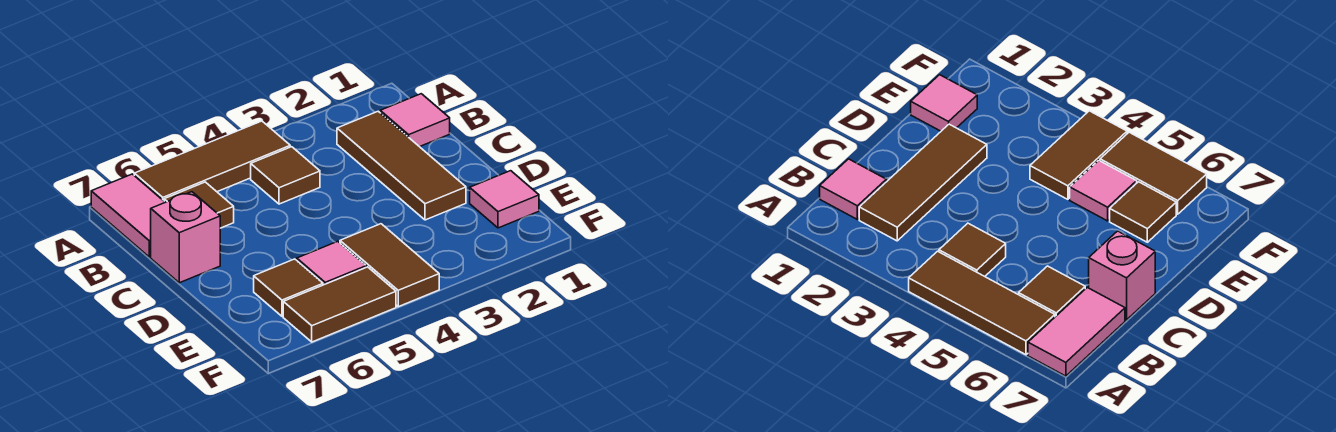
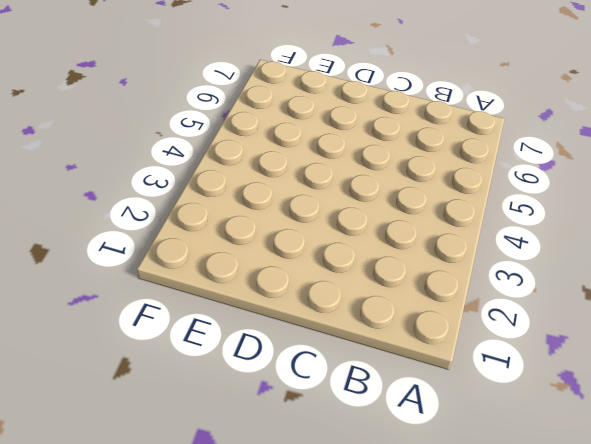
none -> brown tile A4:A6 level 1
none -> pink tile A7:B7 level 1
none -> pink tile B1 level 1

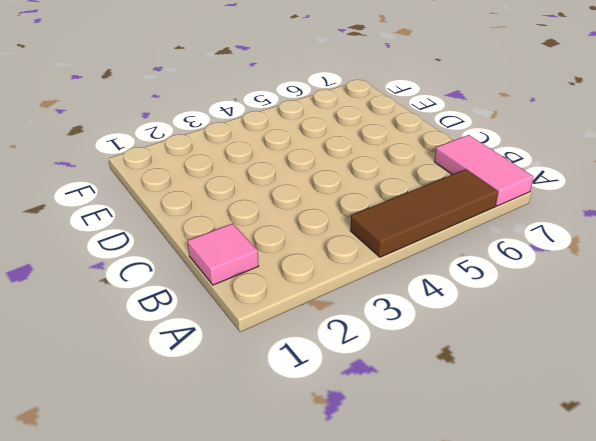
none -> brown tile B2:D2 level 1
none -> brown tile B4 level 1
none -> brown tile B6 level 1

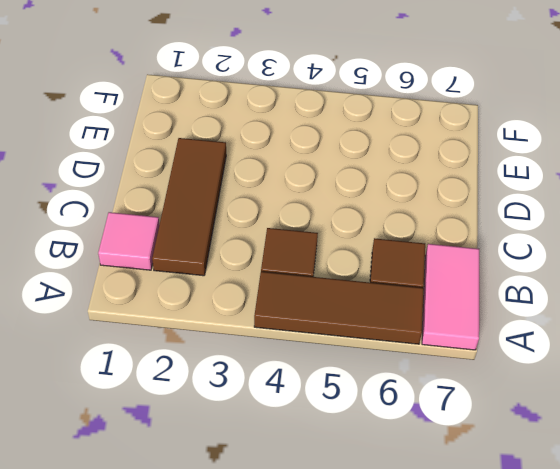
none -> pink brick C7 level 1
none -> pink tile E1 level 1
none -> brown tile E4:F4 level 1

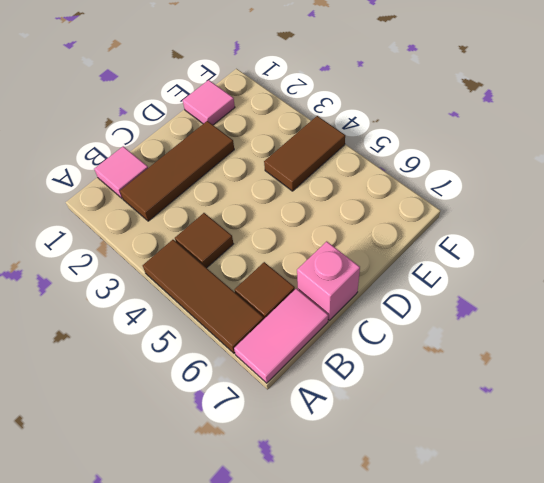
none -> pink tile E5 level 1
none -> brown tile E6 level 1
none -> brown tile F5:F6 level 1

